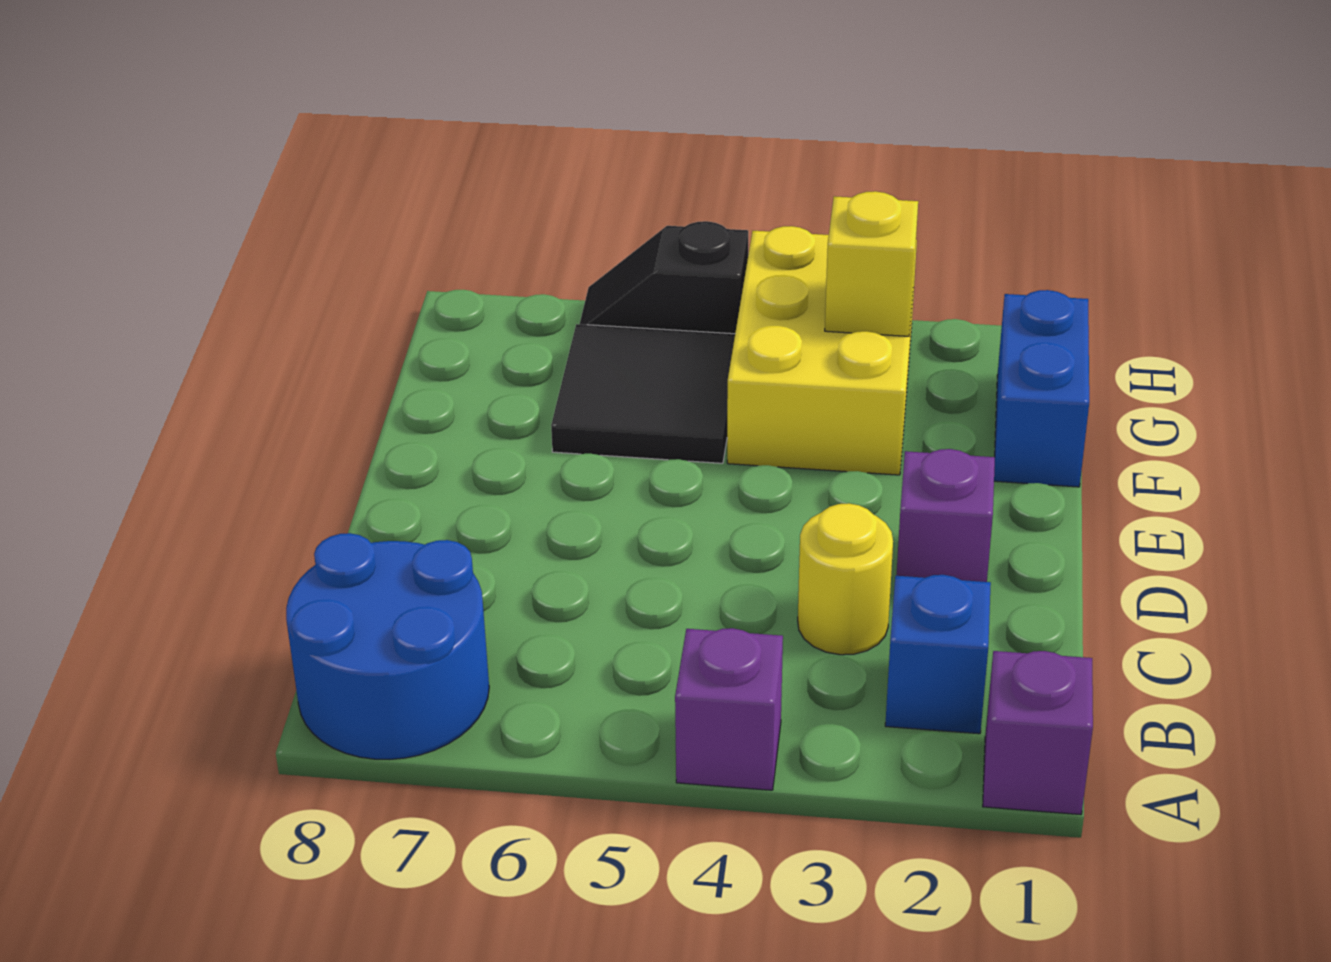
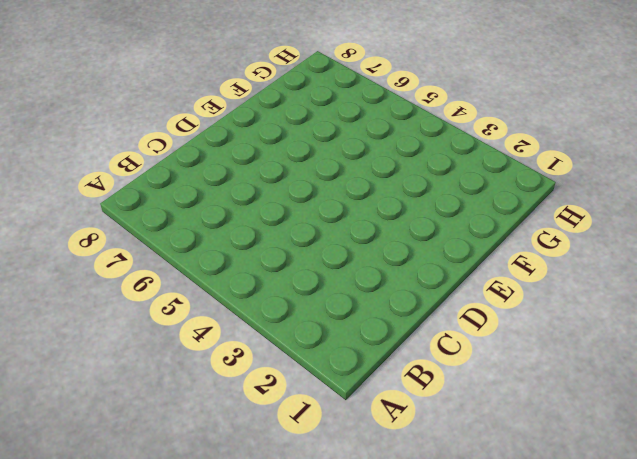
none -> purple brick A1 level 1
none -> purple brick A4 level 1

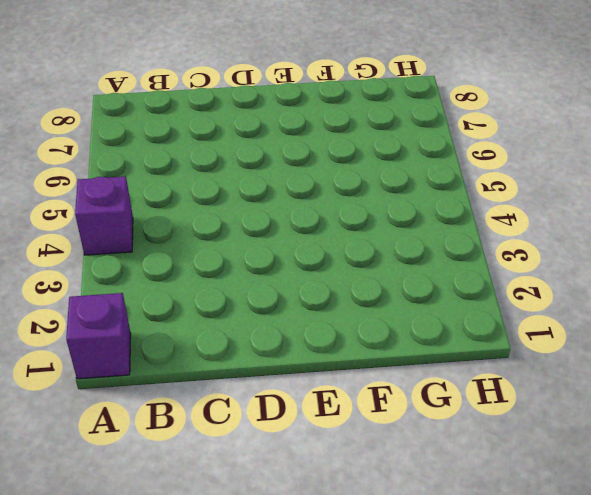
none -> blue round brick A7:B8 level 1
none -> blue brick B2 level 1

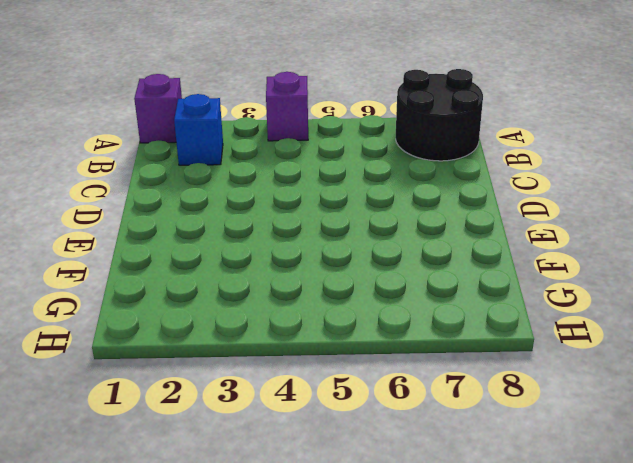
black round brick A7:B8 level 1 -> blue round brick A7:B8 level 1
none -> yellow round brick C3 level 1
none -> purple brick D2 level 1

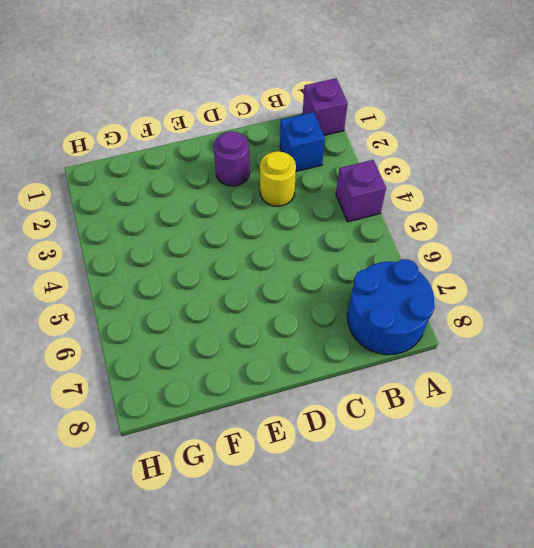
purple round brick D2 level 1 -> purple brick D2 level 1
none -> blue brick F1:G1 level 1
none -> yellow brick F3:H4 level 1

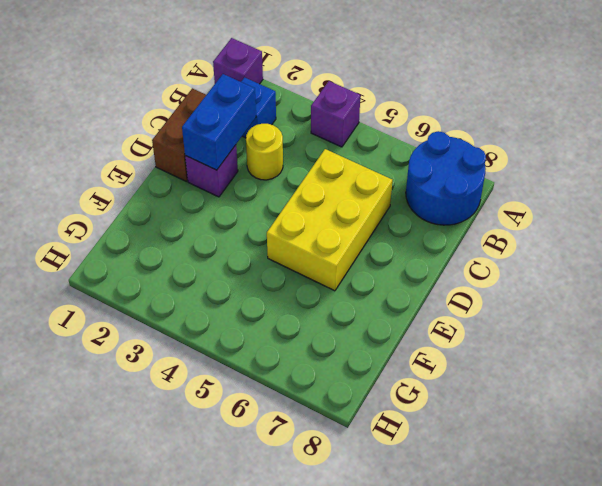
brown brick C1:D1 level 1 -> none
blue brick C2:D2 level 2 -> blue brick F1:G1 level 1
yellow brick C5:E6 level 1 -> yellow brick F3:H4 level 1
none -> black tile F5:G6 level 1
none -> black slope H5:H6 level 1 top 5

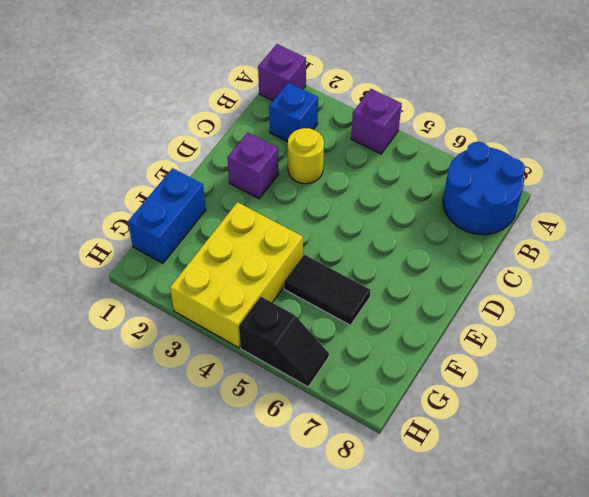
black tile F5:F6 level 1 -> black tile F5:G6 level 1
none -> yellow brick G3 level 2

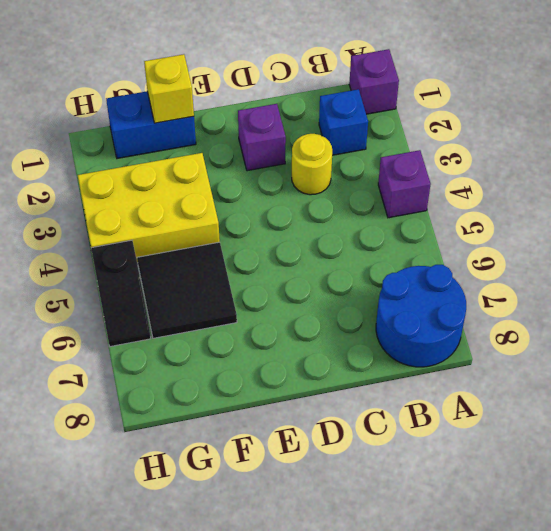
yellow brick F1 level 2 -> yellow brick G3 level 2

